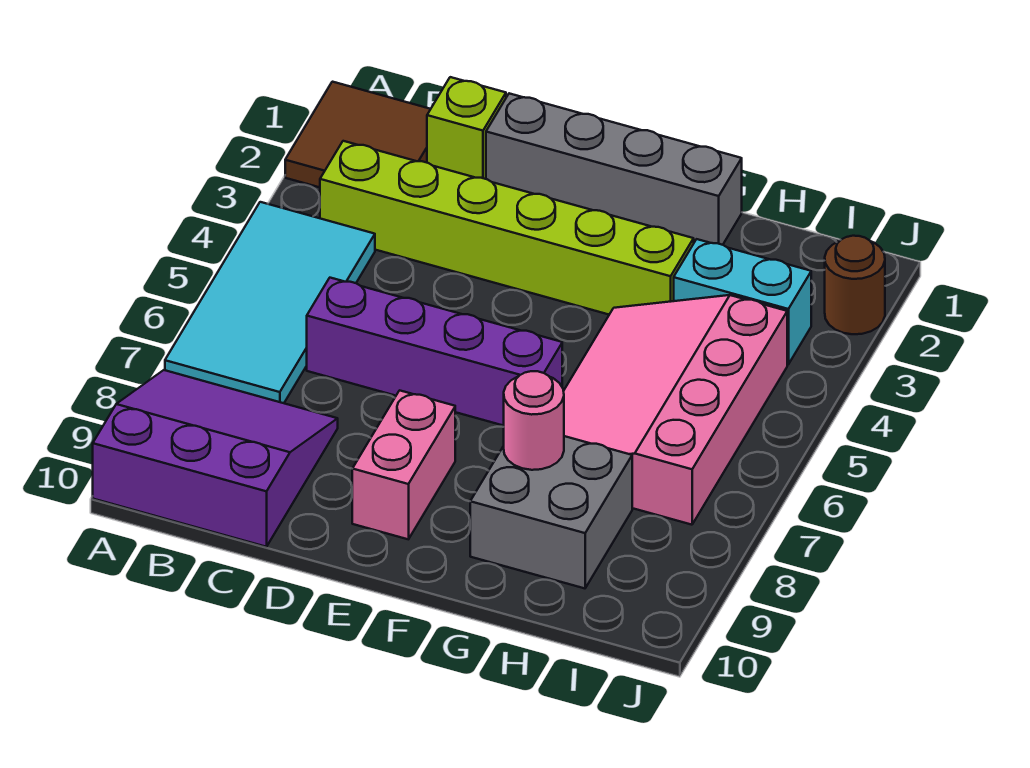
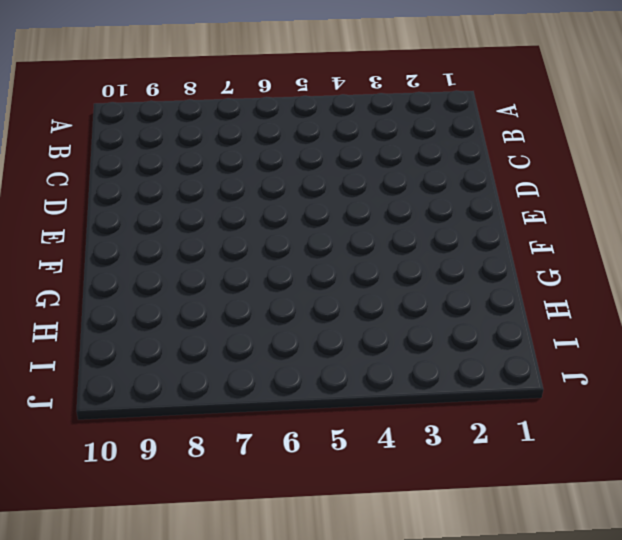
none -> brown tile A1:B2 level 1
none -> cyan tile A4:B7 level 1
none -> purple slope A8:C10 level 1 top 10

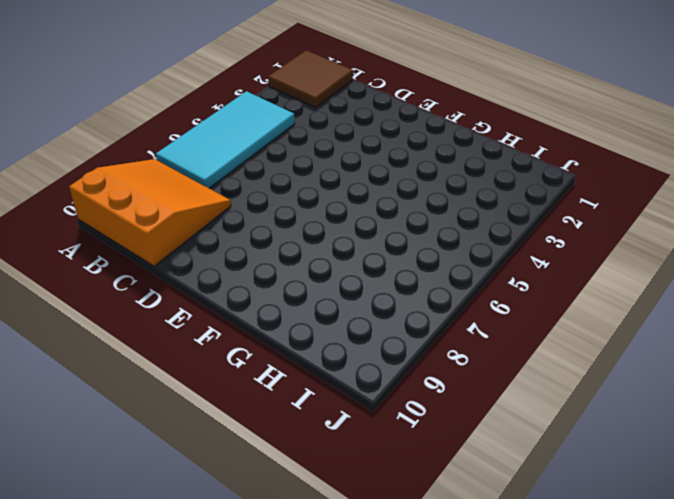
orange slope A8:C10 level 1 top 10 -> purple slope A8:C10 level 1 top 10
none -> lime brick B3:G3 level 1
none -> lime brick C1 level 1
none -> purple brick C6:F6 level 1

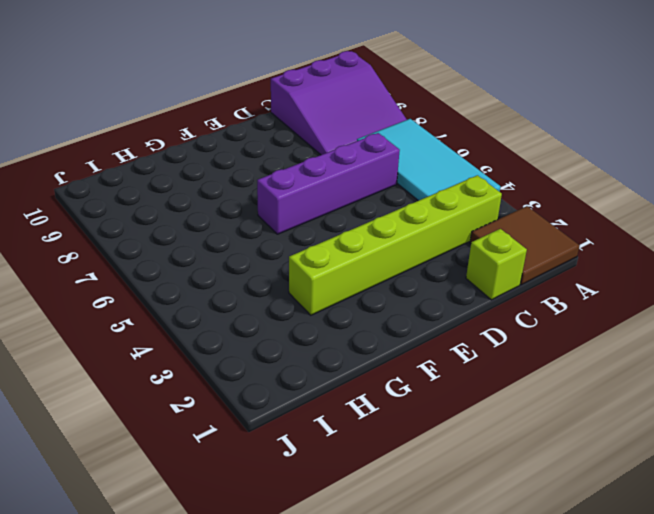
none -> grey brick D1:G1 level 1
none -> pink brick E8:E9 level 1
none -> pink slope G4:I7 level 1 top I

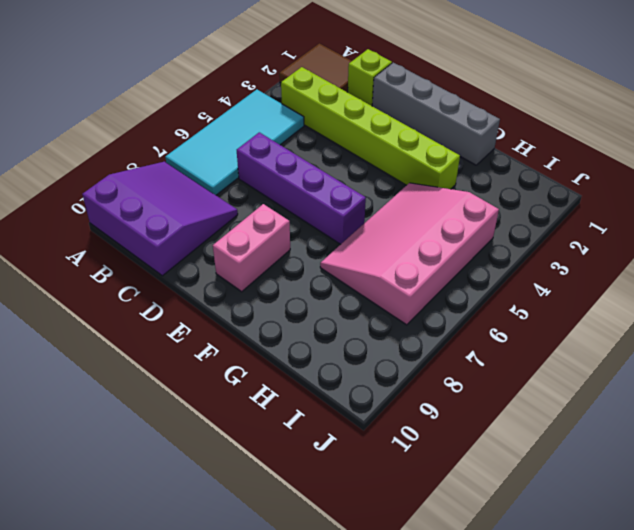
none -> grey brick G8:H9 level 1
none -> cyan brick H3:I3 level 1
none -> brown round brick J2 level 1

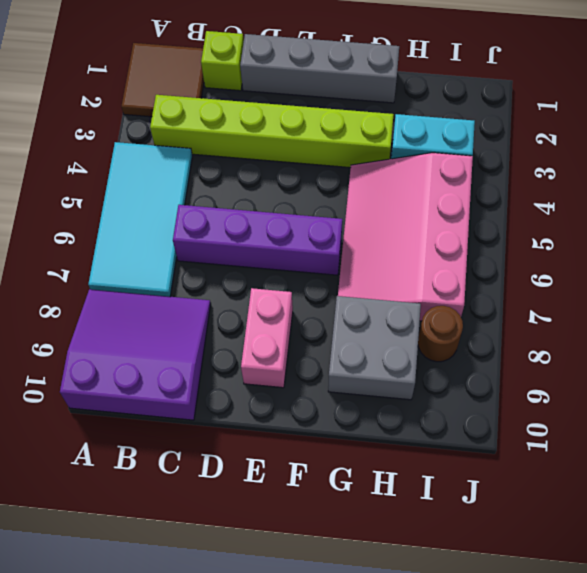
brown round brick I8 level 1 -> brown round brick J2 level 1
none -> pink round brick G8 level 2

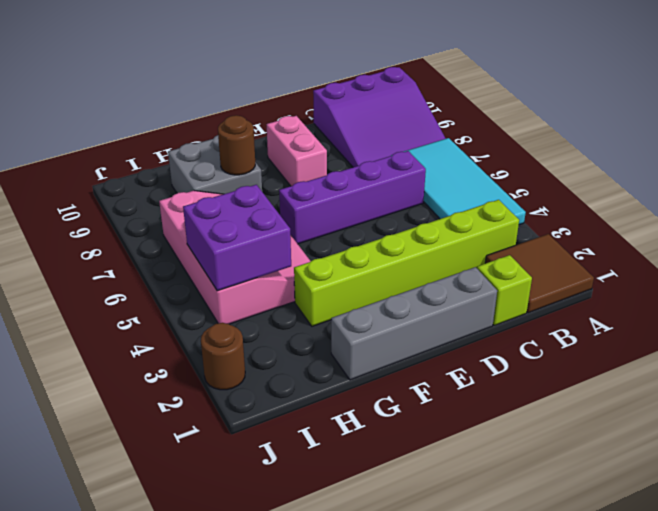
brown round brick G8 level 2 -> pink round brick G8 level 2
purple brick H4:I5 level 2 -> none
none -> cyan brick H3:I3 level 1

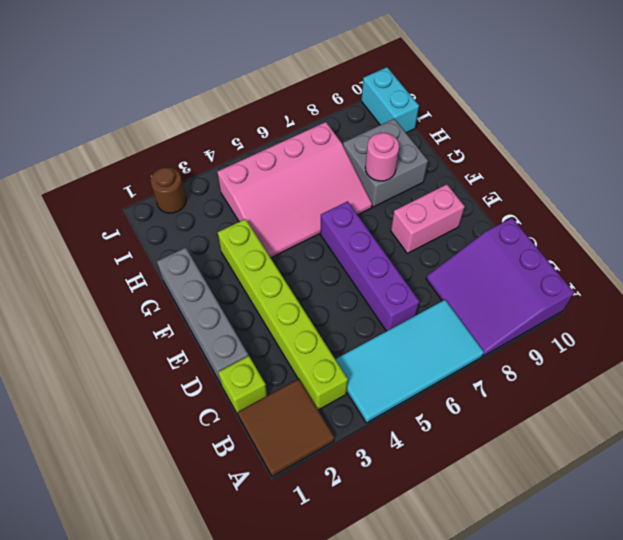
cyan brick I10:J10 level 1 -> cyan brick H3:I3 level 1

